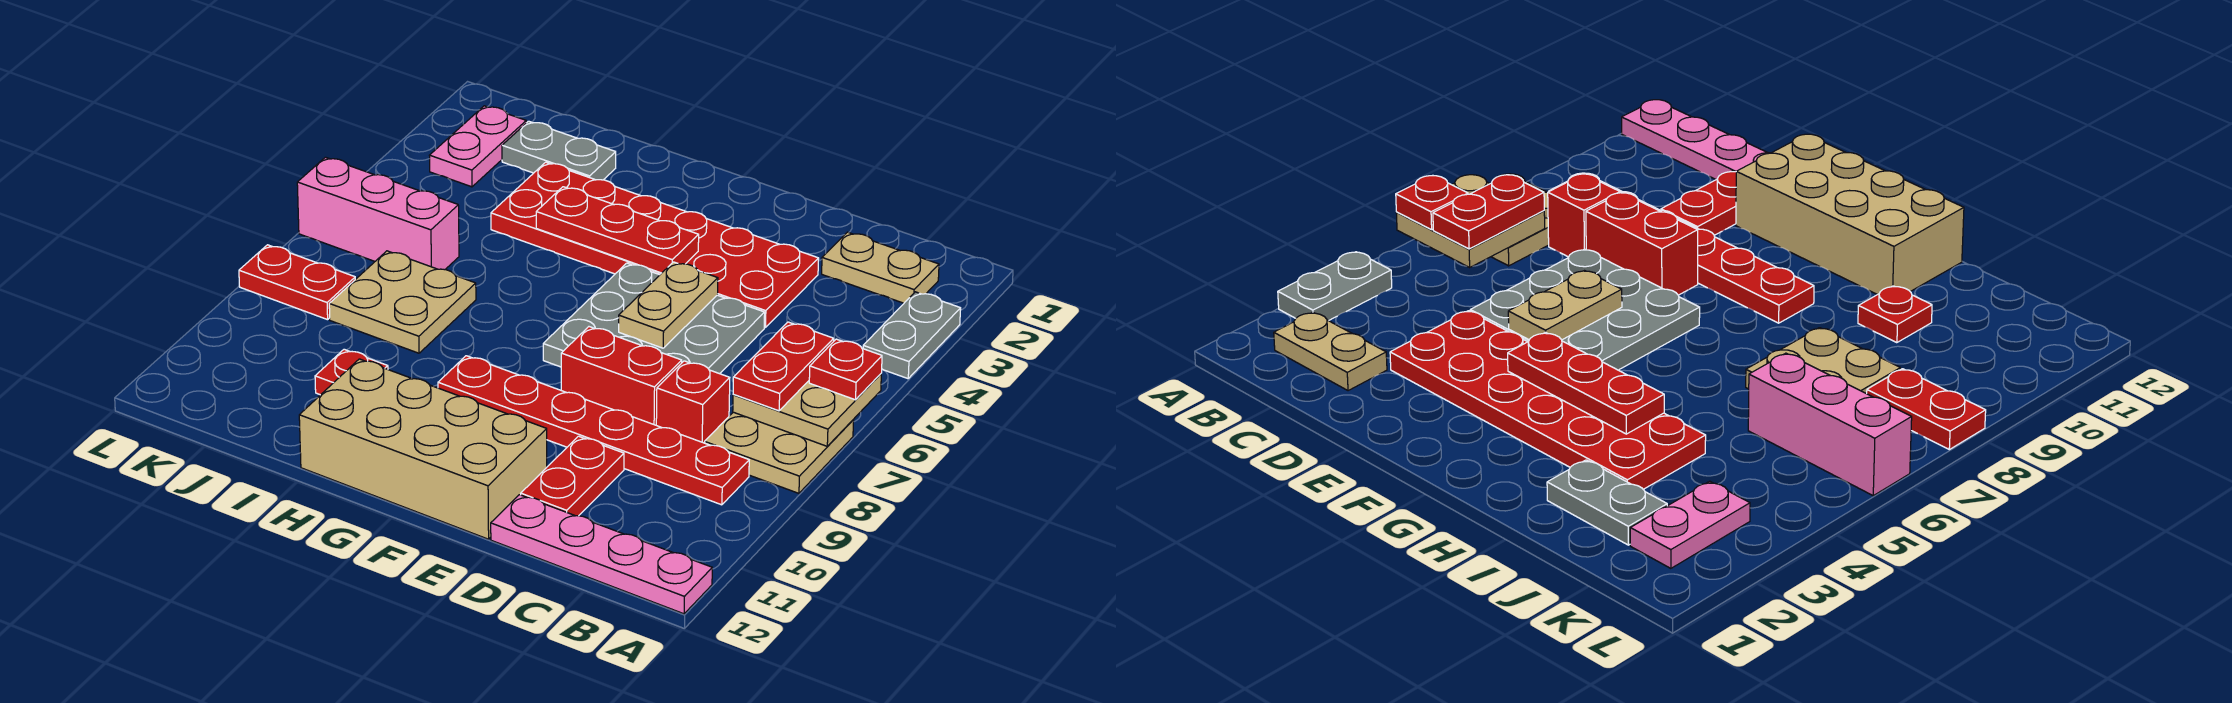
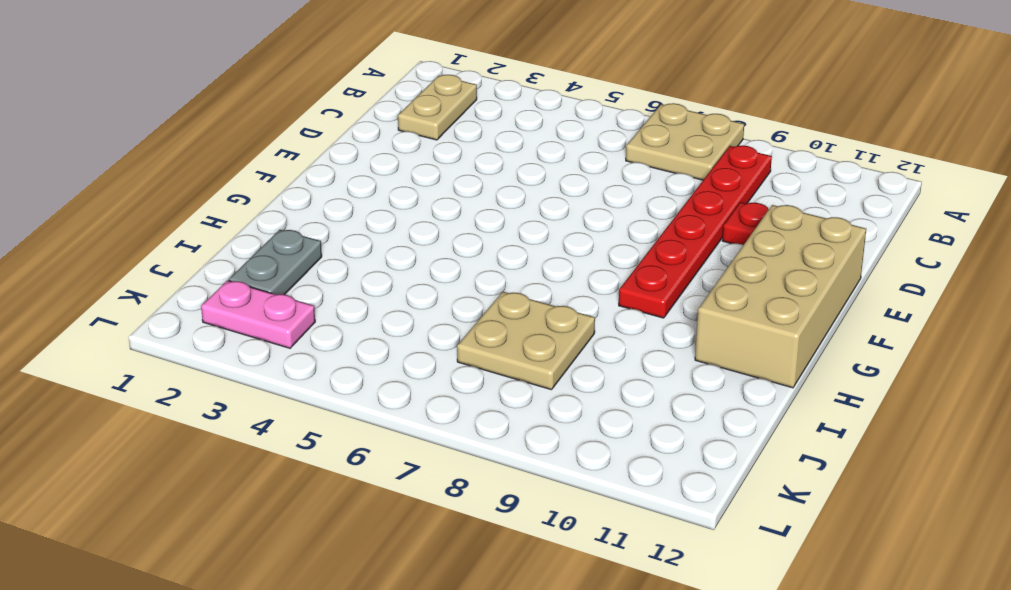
none -> grey plate A3:A4 level 1
none -> pink plate A12:D12 level 1
none -> red brick C8 level 1

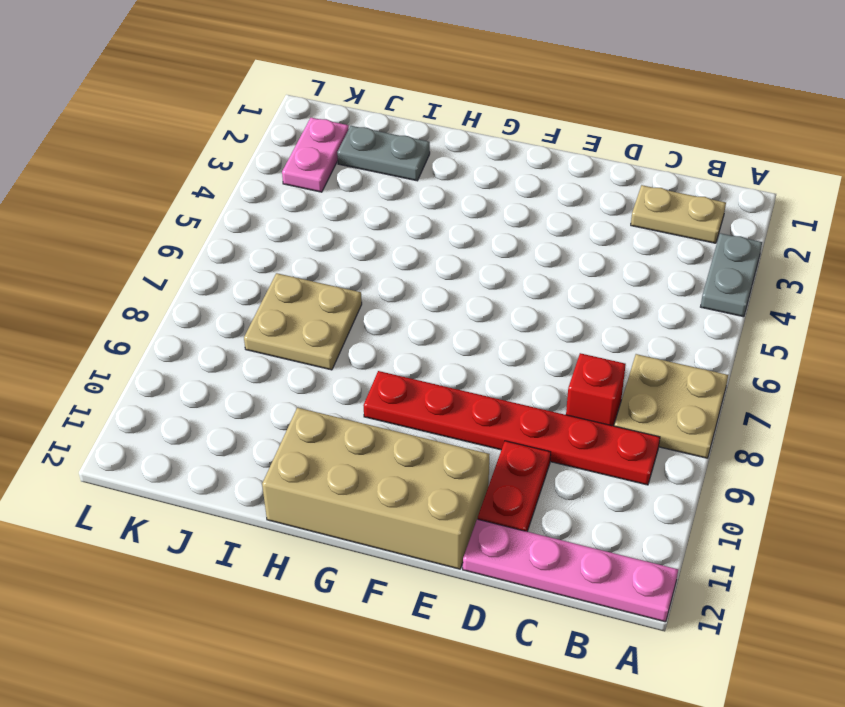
none -> red plate D3:I4 level 1
none -> grey plate D5:F7 level 1
none -> red brick D8:E8 level 1

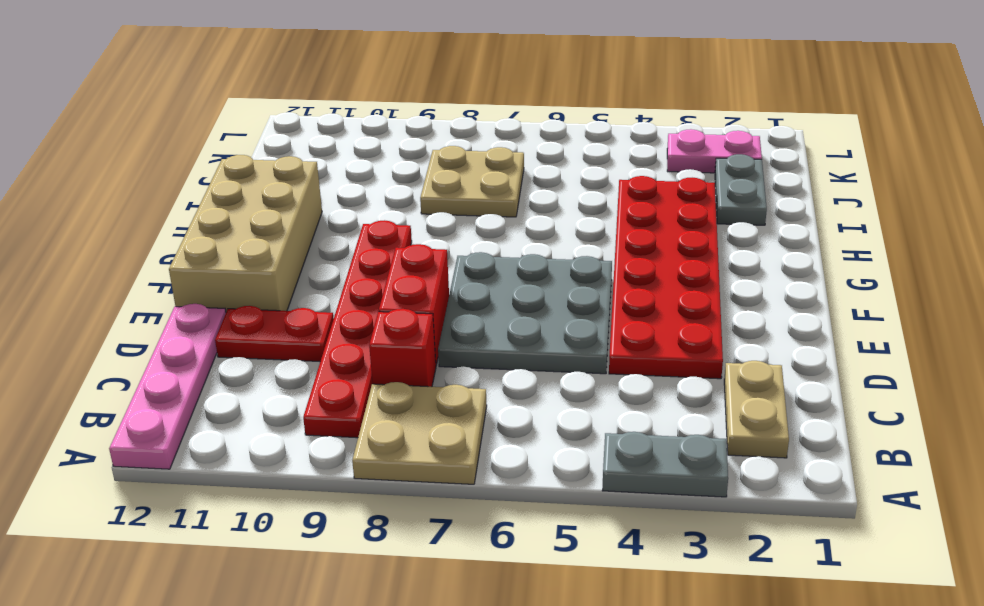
none -> red plate I10 level 1
none -> pink brick J6:L6 level 1
none -> red plate K8:L8 level 1

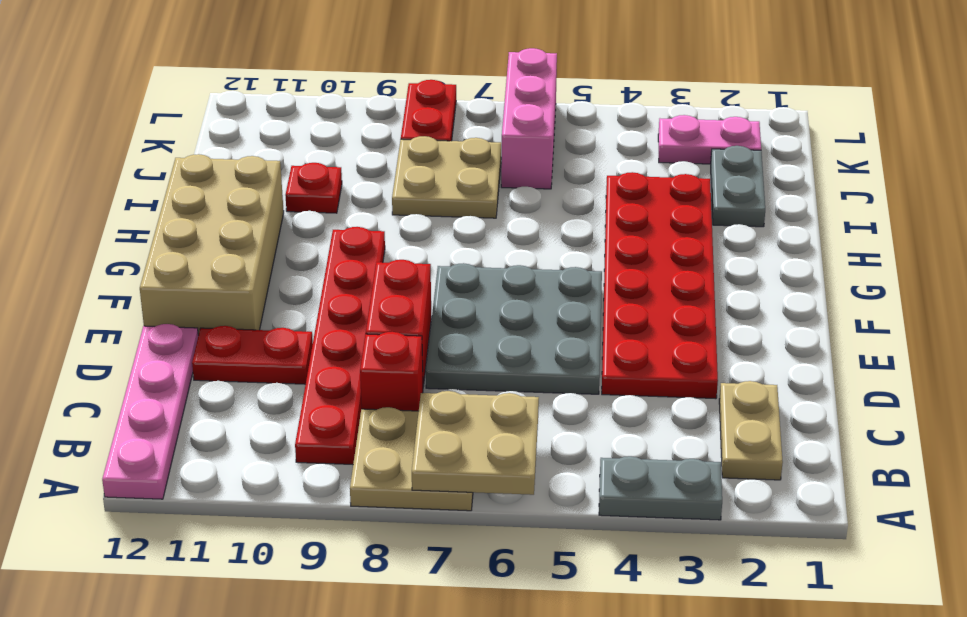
none -> tan plate E5:E6 level 2
none -> red plate F4:H4 level 2
none -> red plate A6 level 3

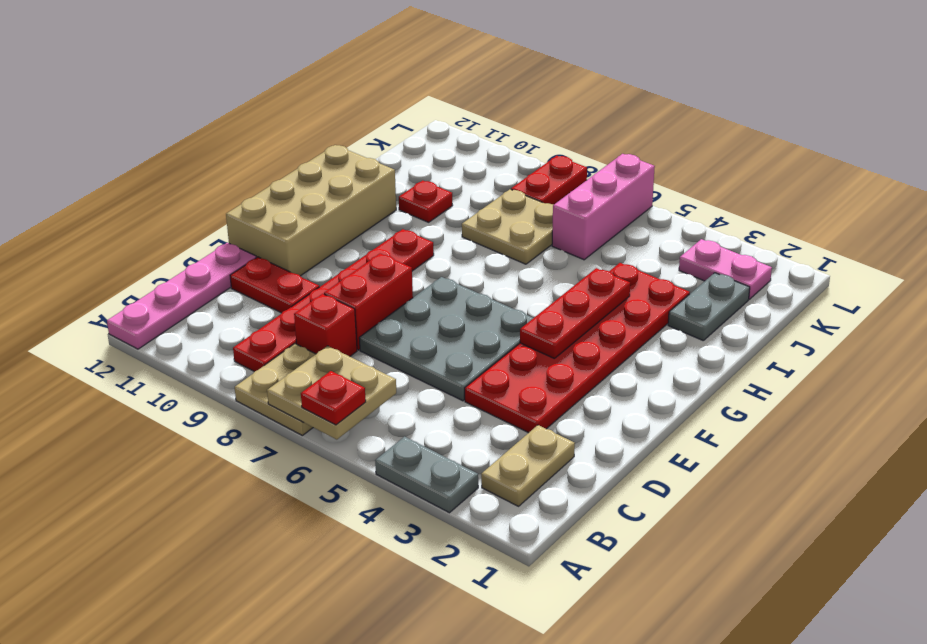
none -> tan plate E5:E6 level 2
none -> red plate B6:B7 level 3

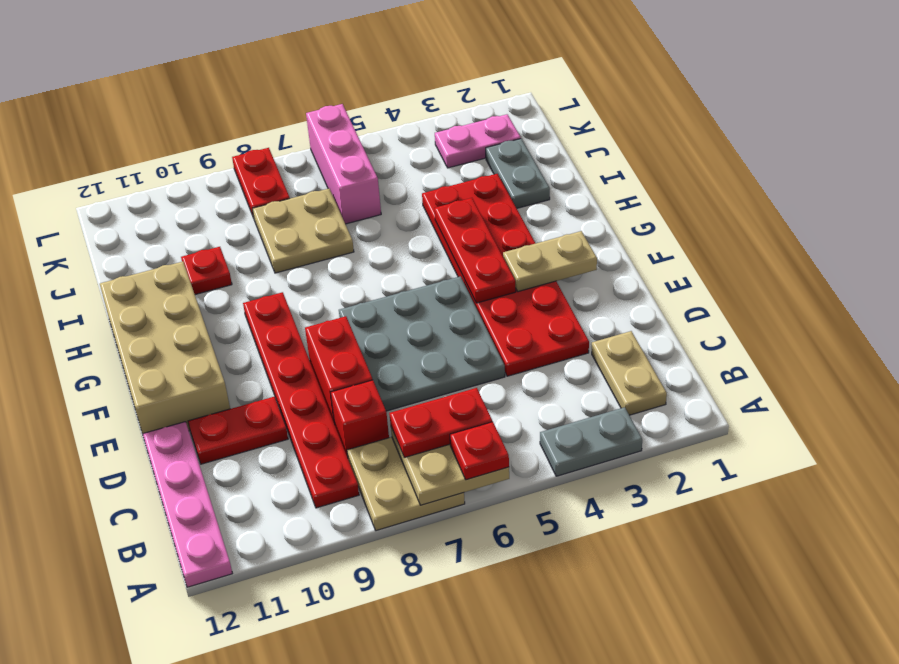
tan plate F2:F3 level 2 -> tan plate E5:E6 level 2

